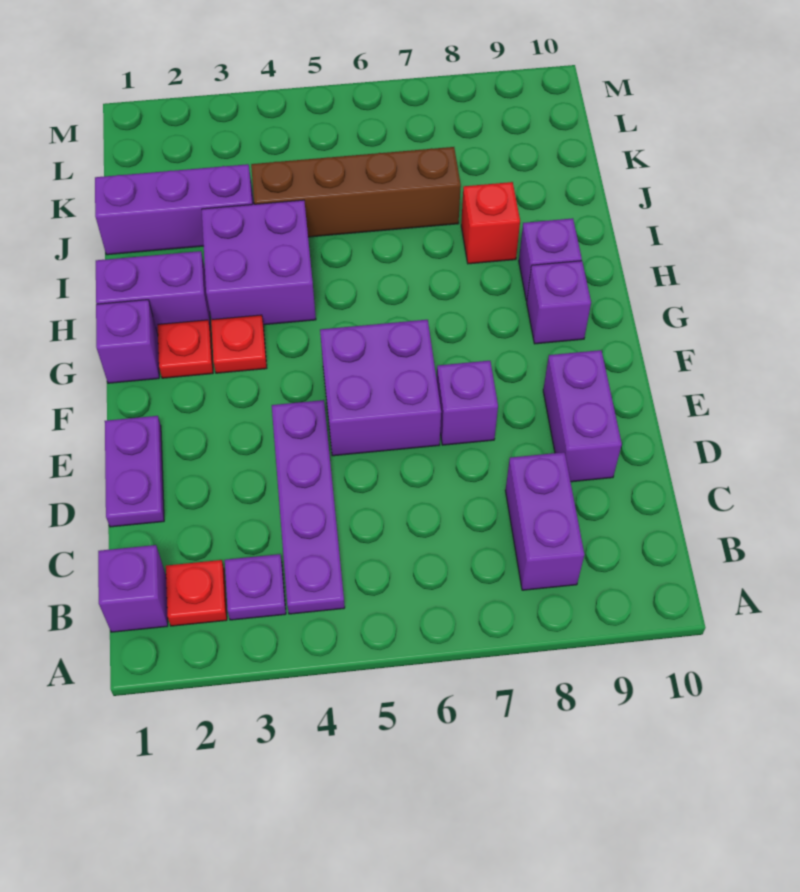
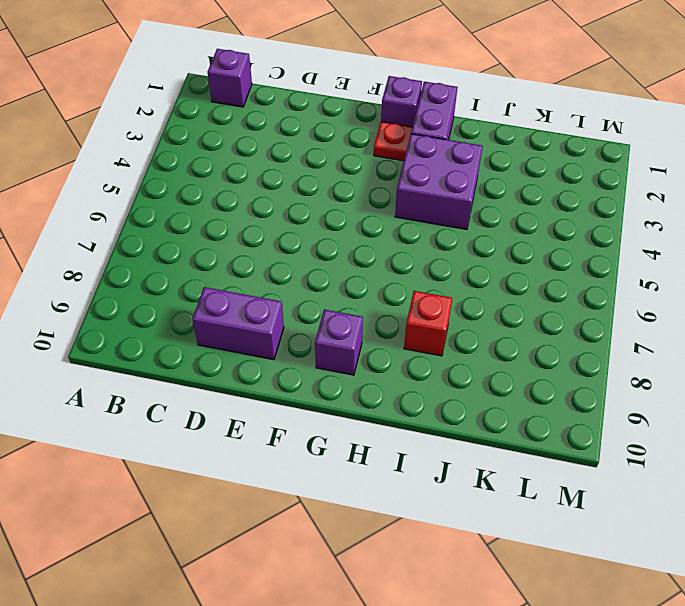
none -> red plate B2 level 1
none -> purple plate B3 level 1
none -> purple plate B4:E4 level 1

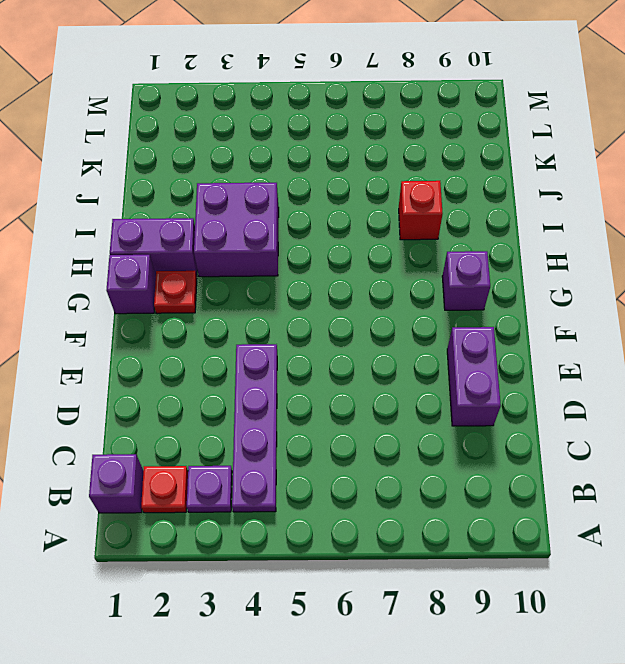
none -> purple brick B8:C8 level 1
none -> purple plate D1:E1 level 1
none -> purple brick E5:F6 level 1

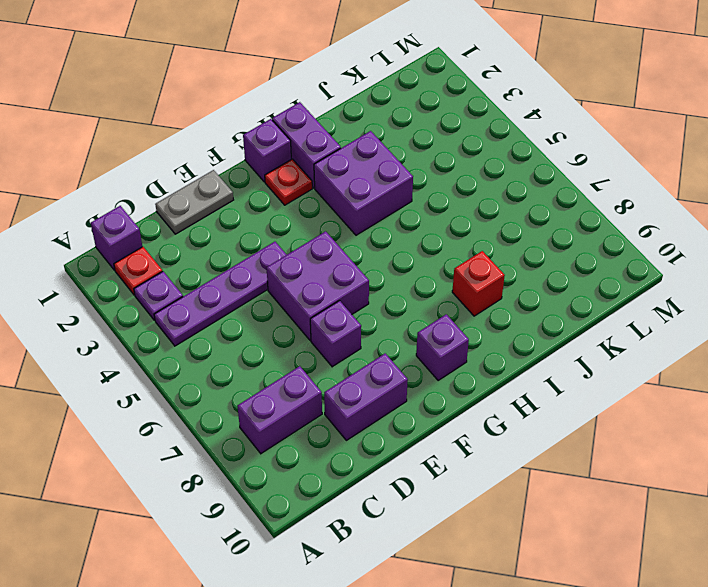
grey plate D1:E1 level 1 -> purple plate D1:E1 level 1
none -> red plate G3 level 1
none -> purple brick H9 level 1
none -> purple brick J1:J3 level 1

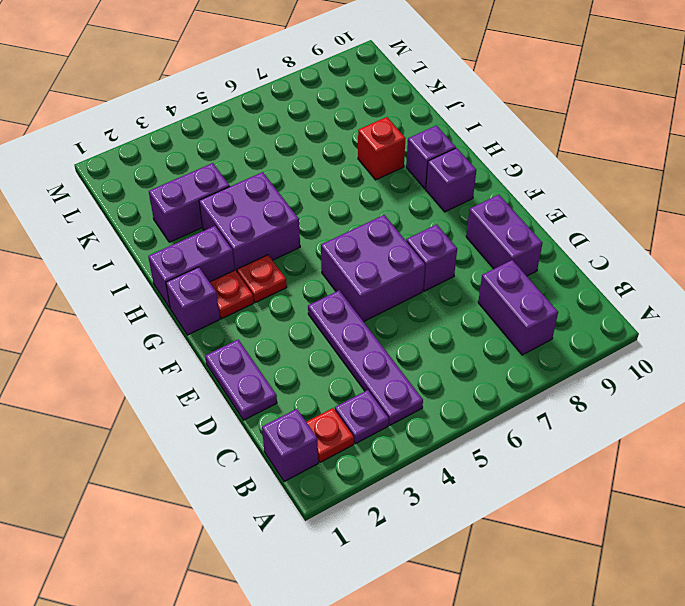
purple brick J2:J3 level 1 -> purple brick J1:J3 level 1
none -> brown brick J4:J7 level 1

